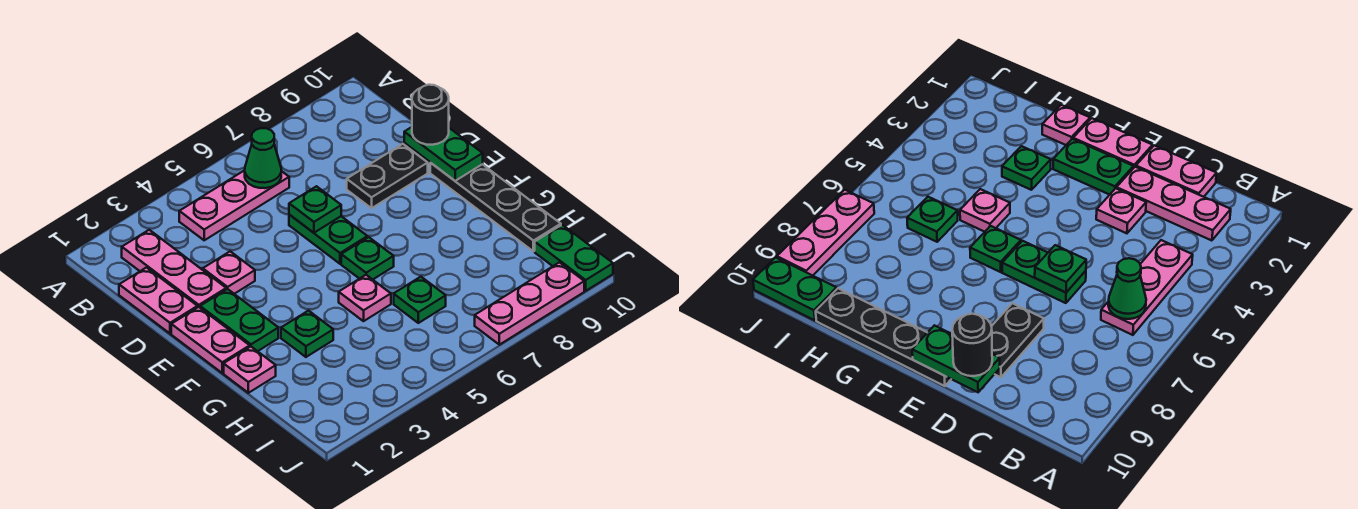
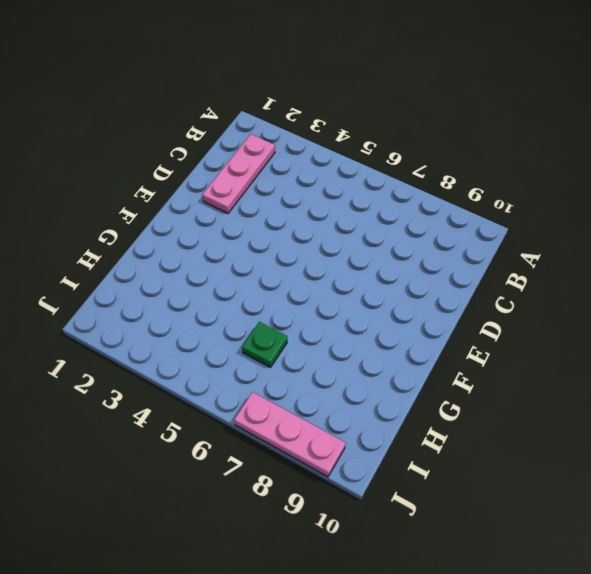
none -> pink plate B4:B6 level 1
none -> pink plate C1:D1 level 1
none -> pink plate D3 level 1

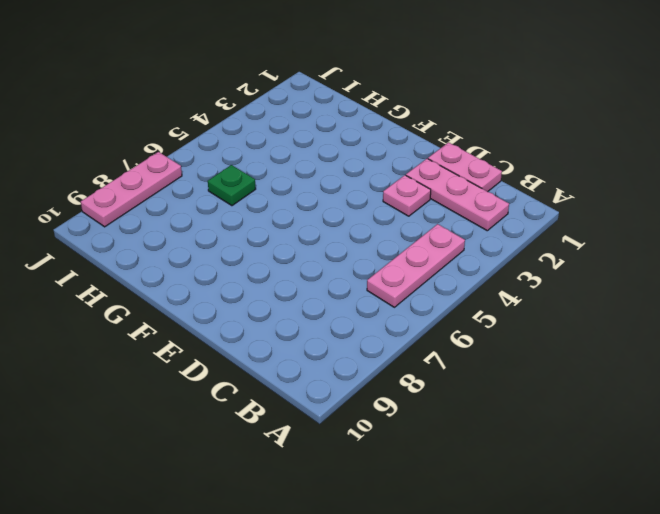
none -> green plate D6:E6 level 1
none -> black plate D8:D9 level 1
none -> pink plate E1:F1 level 1

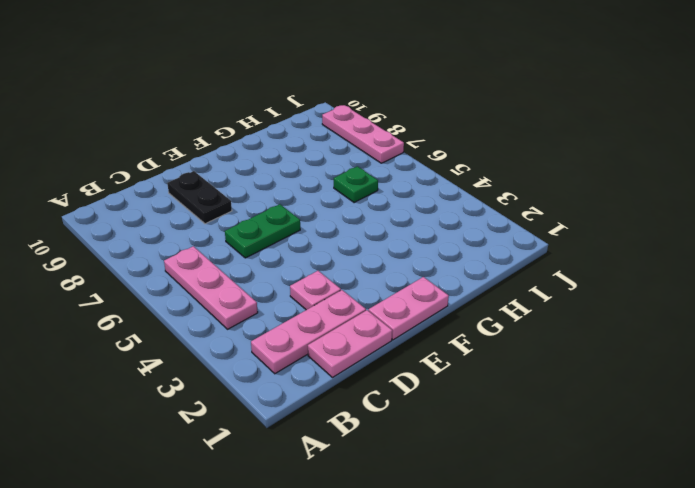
none -> green plate E2:F2 level 1
none -> black plate E10:H10 level 1
none -> green plate F6 level 1

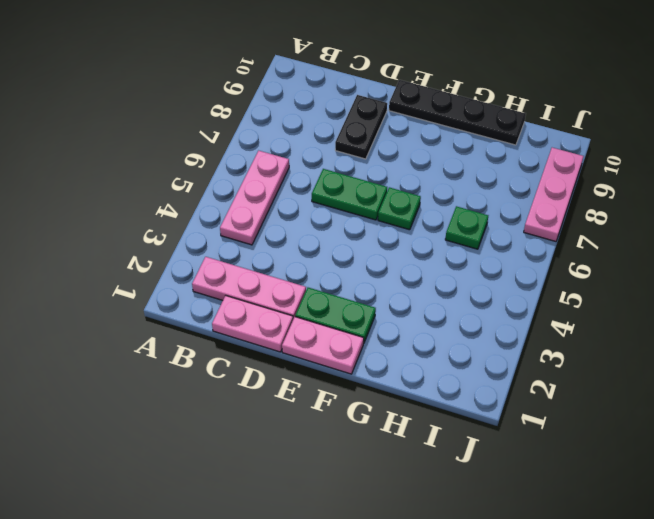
none -> pink plate D3 level 1
none -> pink plate G1 level 1
none -> green plate G3 level 1

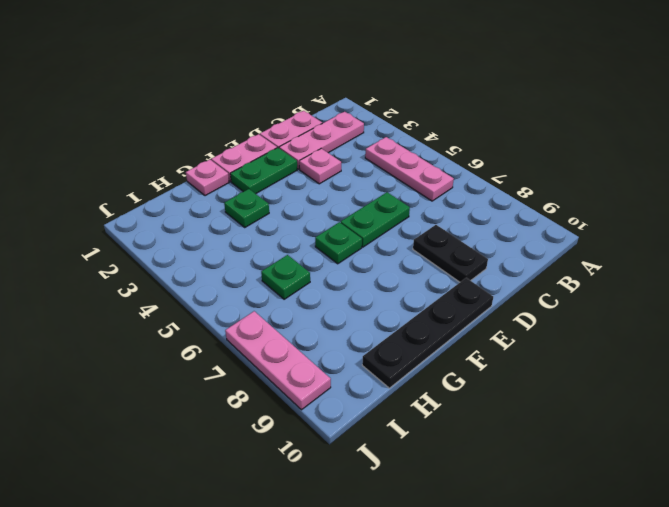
none -> pink plate G5 level 1
none -> green plate I10:J10 level 1
none -> green cone B6 level 2

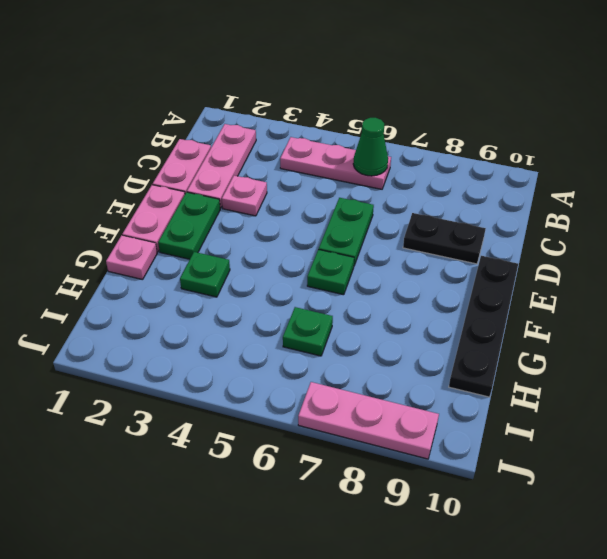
none -> pink plate G5 level 1
none -> green plate I10:J10 level 1
none -> green plate D6 level 2

